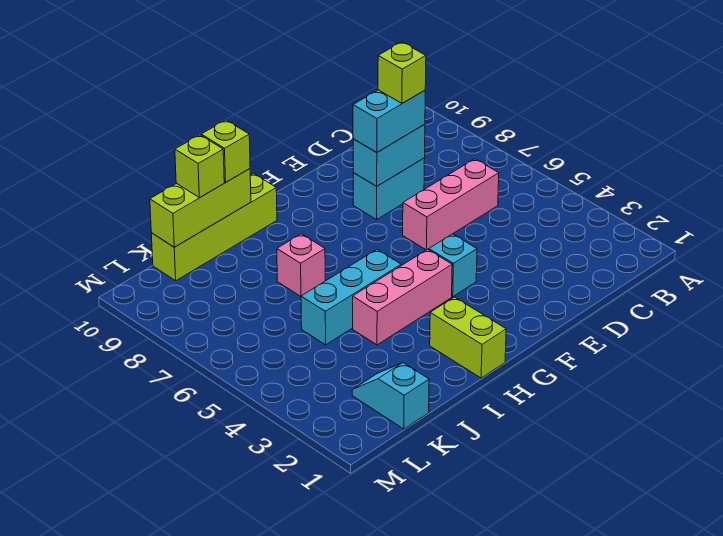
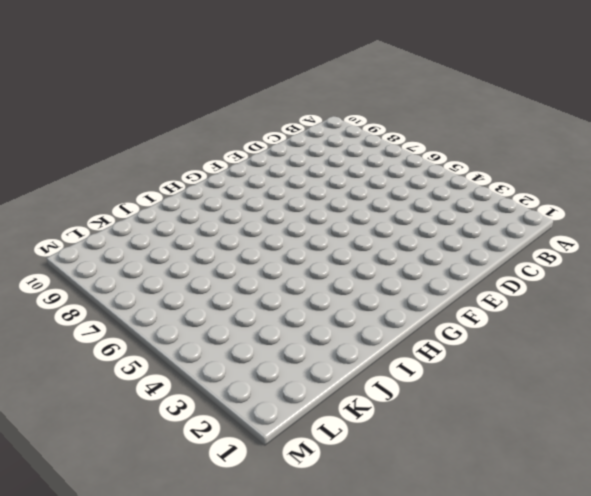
none -> pink brick C6:E6 level 1
none -> cyan brick D8:E8 level 1
none -> cyan brick F4 level 1

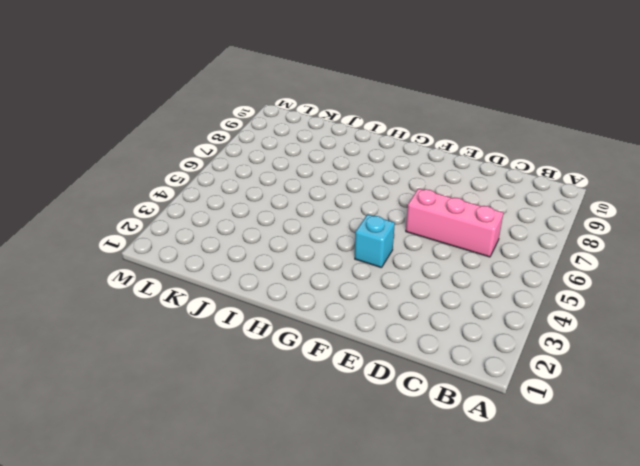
none -> cyan brick D8:E8 level 1
none -> pink brick G4:I4 level 1
none -> lime brick H1:H2 level 1

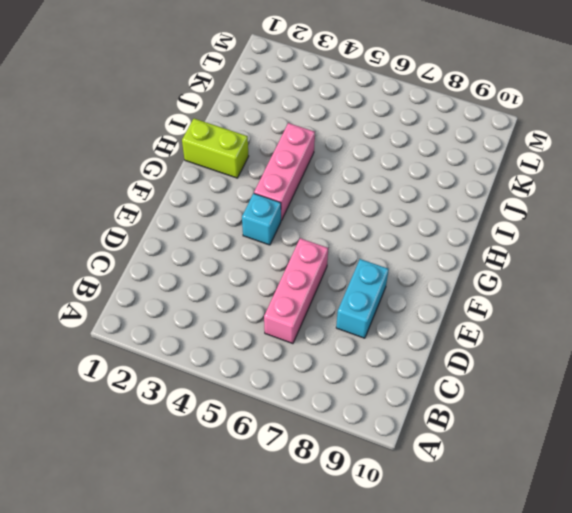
none -> cyan brick H5:J5 level 1
none -> lime brick H10:K10 level 1
none -> pink brick I7 level 1

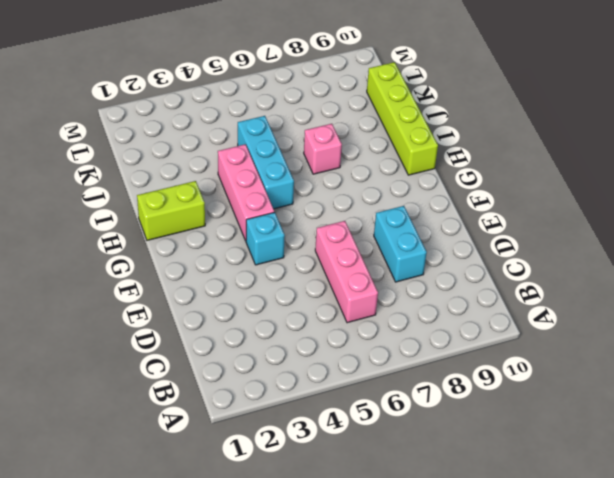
none -> cyan slope K1:K2 level 1 top 1
none -> cyan brick D8:E8 level 2
none -> lime brick I10:K10 level 2

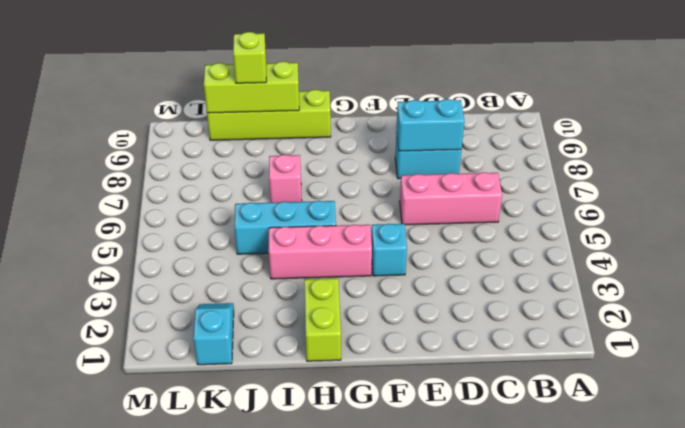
none -> cyan brick D8:E8 level 3
none -> lime brick I10 level 3
none -> lime brick D8 level 4

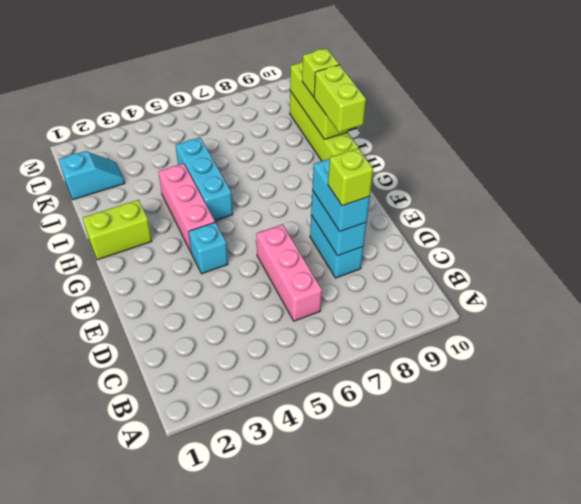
lime brick H10:I10 level 3 -> lime brick I10 level 3
none -> pink brick I7 level 1

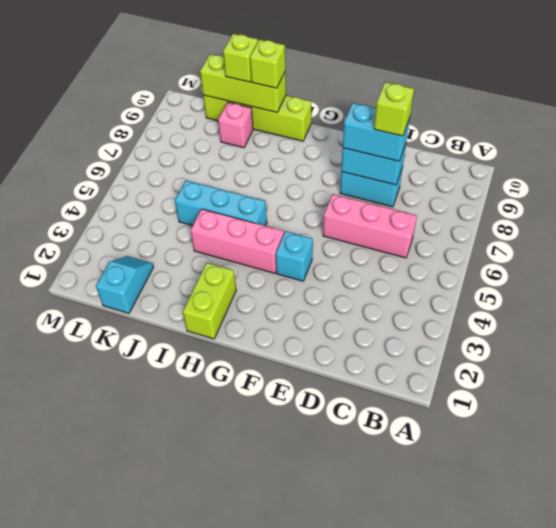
pink brick J9 level 1 -> pink brick I7 level 1

